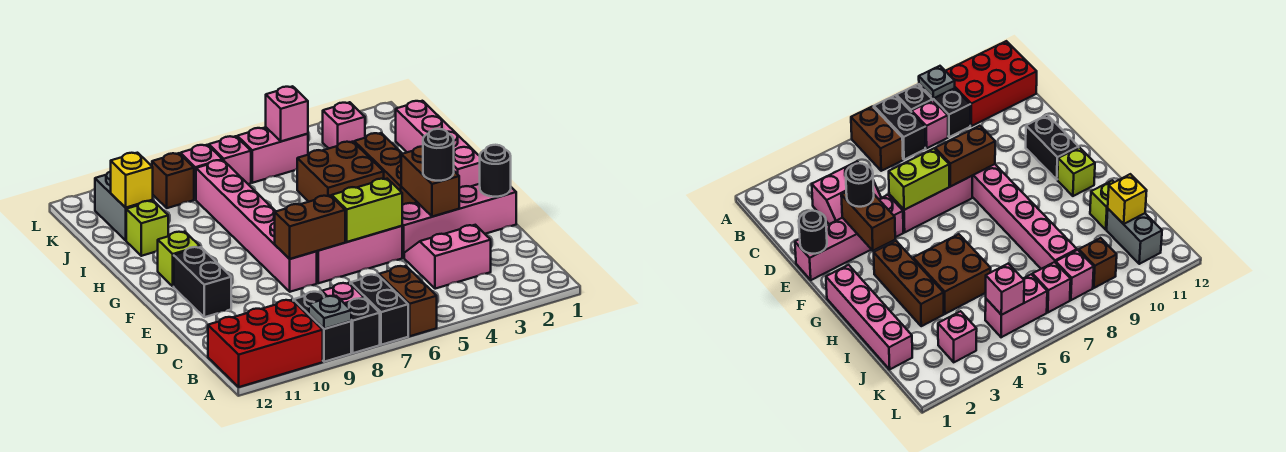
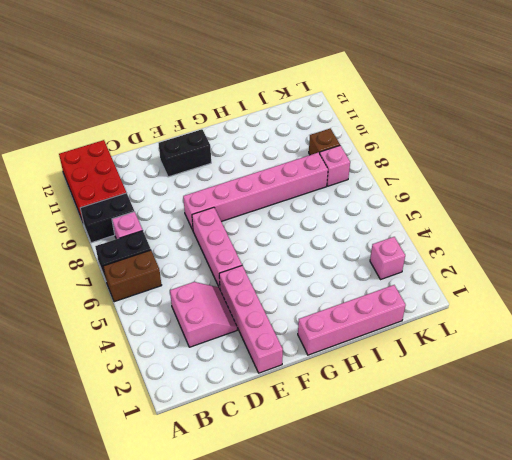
none -> black brick A8 level 1
none -> brown brick G3:I3 level 1
none -> lime brick G11 level 1
none -> brown brick H4:I5 level 1

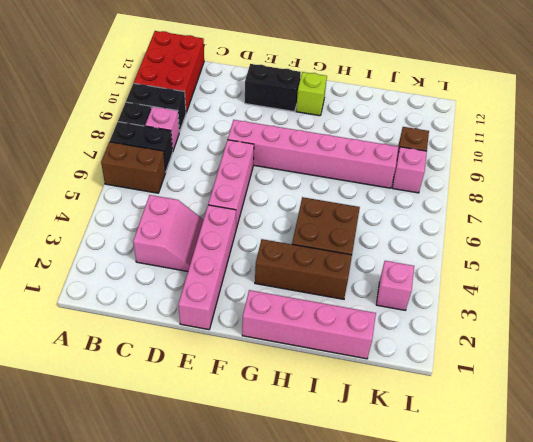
none -> lime brick I11 level 1
none -> grey brick J11:K11 level 1
none -> pink brick K5:K6 level 1
none -> pink brick K7 level 1

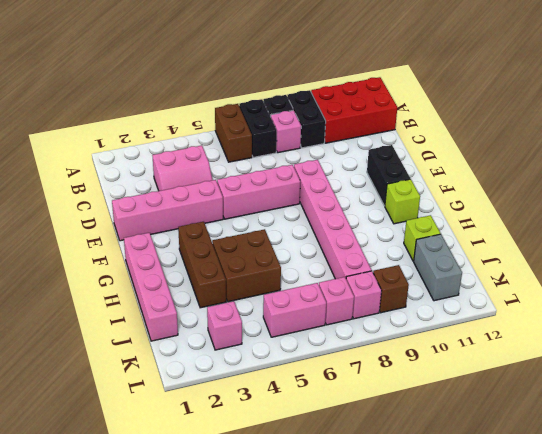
none -> grey plate A9 level 2
none -> black round brick E1 level 2
none -> brown brick E3:F3 level 2
none -> lime brick E5:E6 level 2

